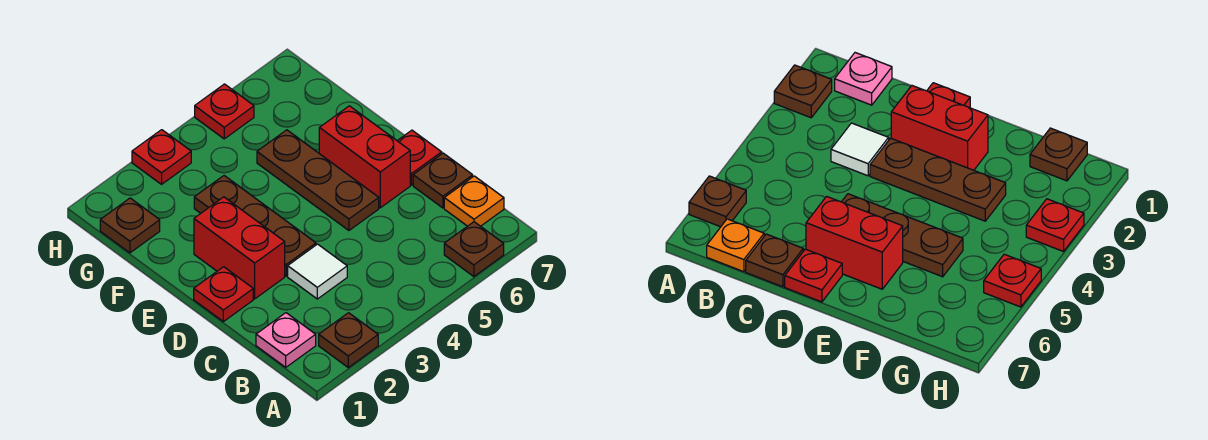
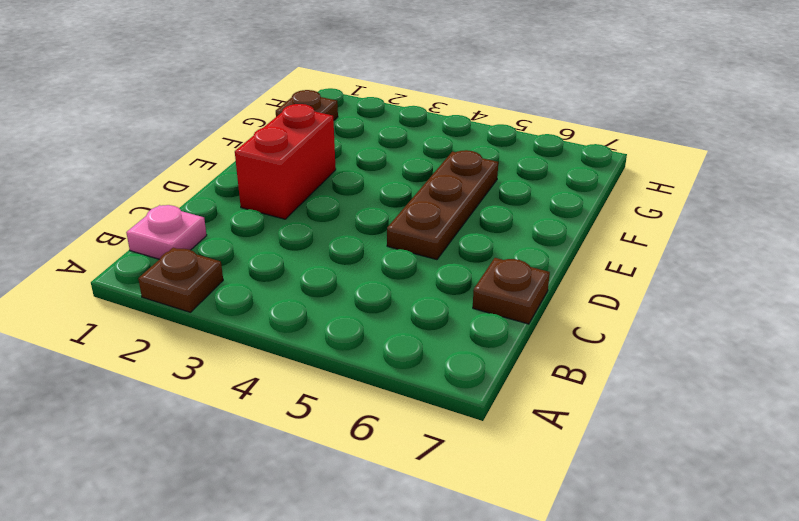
none -> brown plate A6 level 1
none -> orange plate B7 level 1
none -> white tile C3 level 1

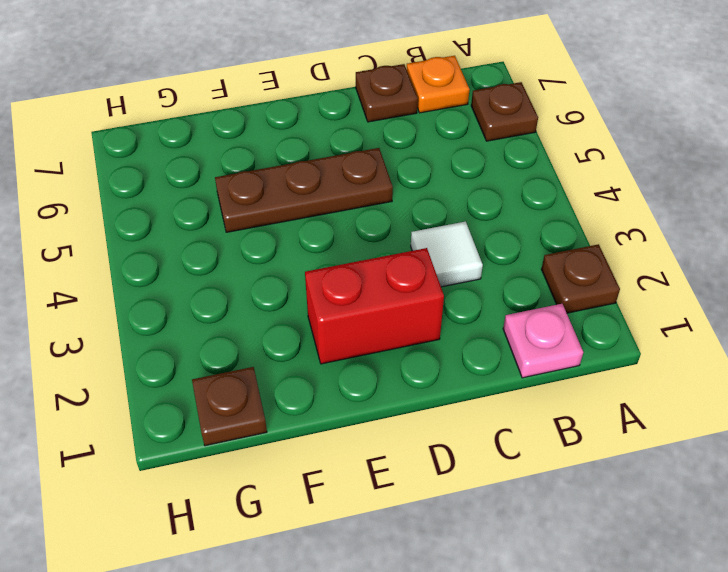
none -> red plate D1 level 1
none -> brown plate D3:F3 level 1
none -> red brick D6:E6 level 1

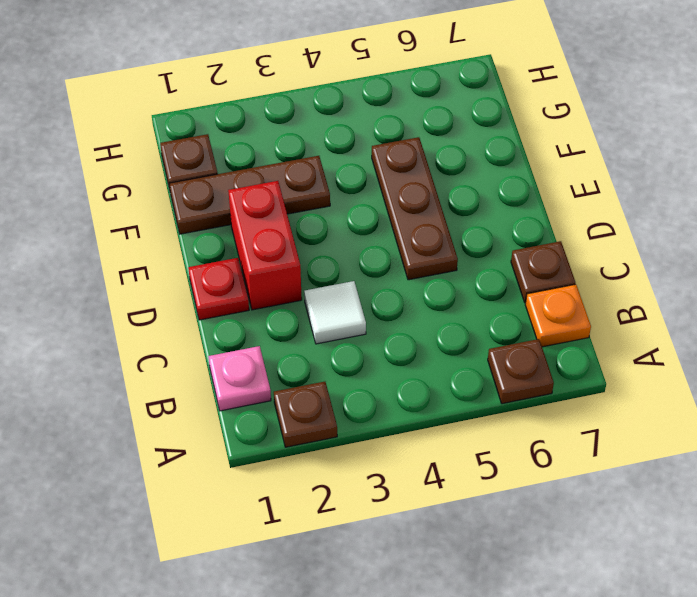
brown plate F1:F3 level 1 -> brown plate D3:F3 level 1
none -> red brick D6:E6 level 1
none -> red plate D7 level 1
none -> red plate H3 level 1

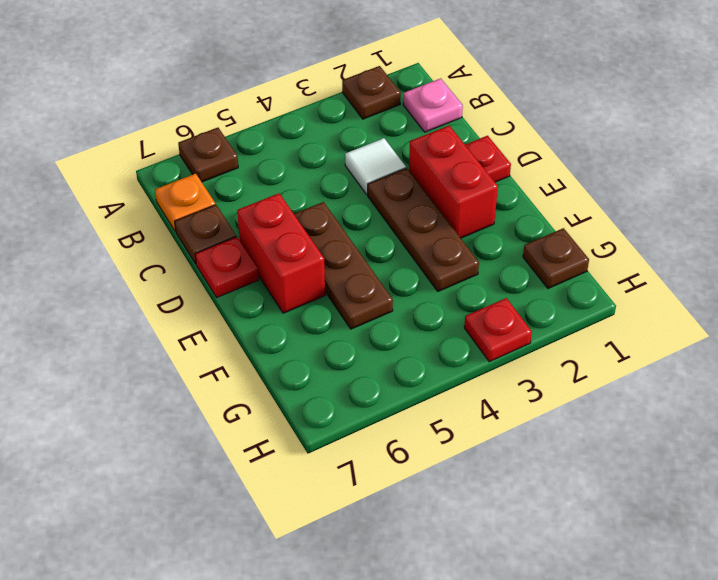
none -> red plate H5 level 1

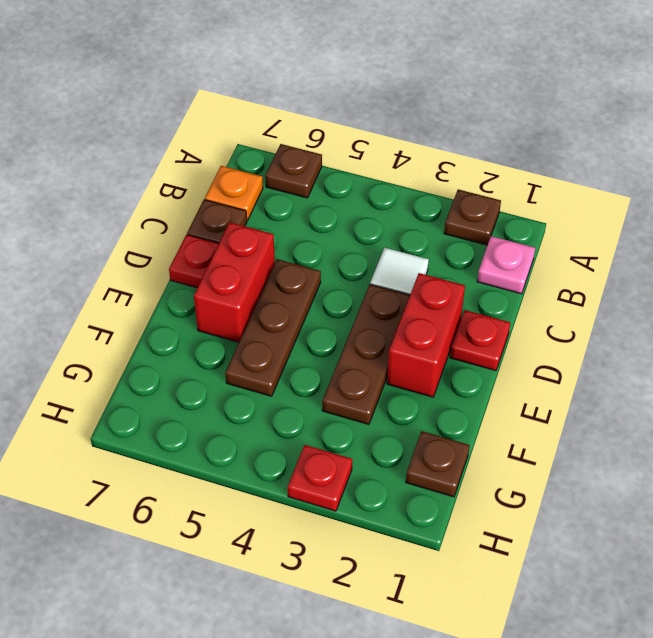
none -> red plate H5 level 1

